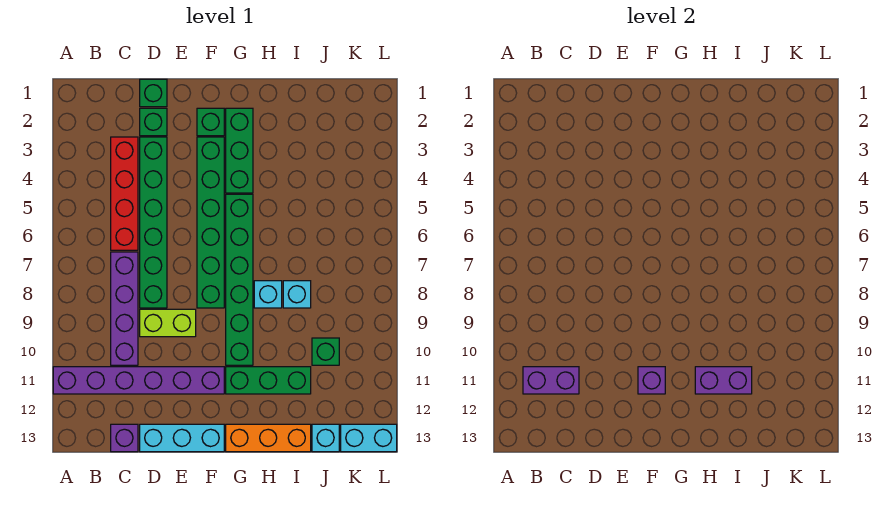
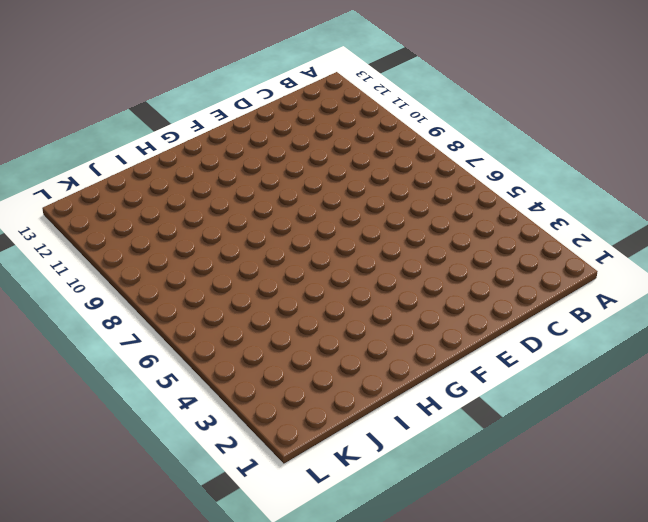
none -> purple brick A11:F11 level 1
none -> red brick C3:C6 level 1
none -> purple brick C7:C10 level 1

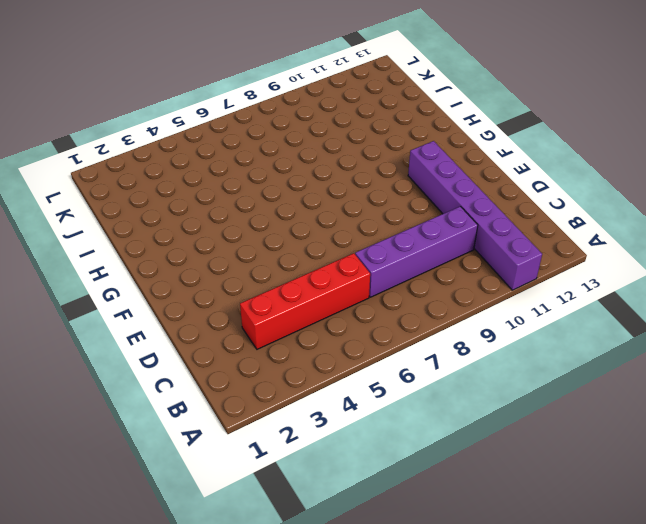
none -> purple brick C13 level 1
none -> green brick D1 level 1
none -> green brick D2 level 1

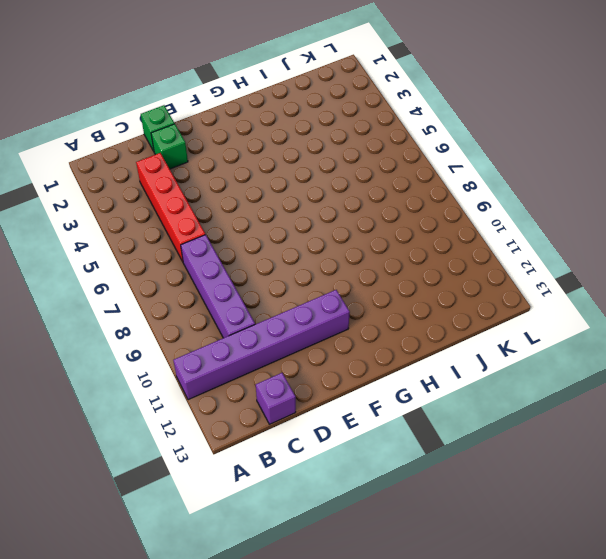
none -> green brick D3:D8 level 1
none -> lime brick D9:E9 level 1
none -> cyan brick D13:F13 level 1

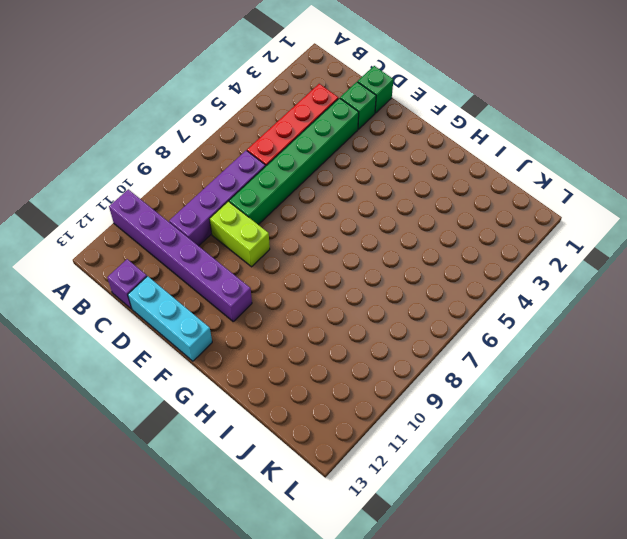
none -> green brick F2 level 1
none -> green brick F3:F8 level 1
none -> green brick G2:G4 level 1

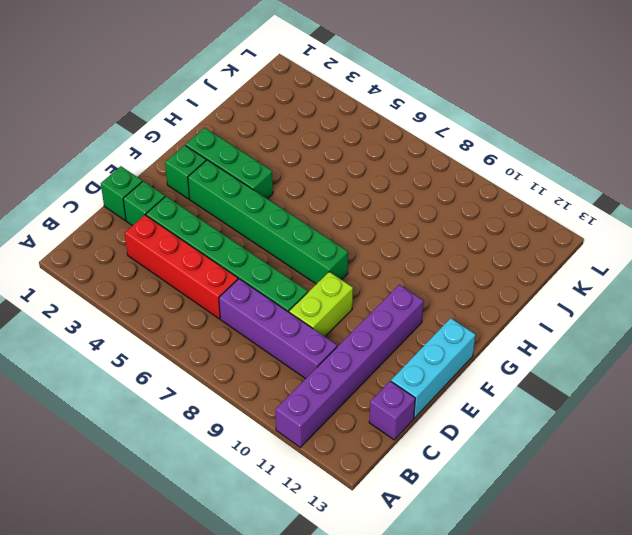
none -> green brick G5:G10 level 1
none -> green brick G11:I11 level 1
none -> orange brick G13:I13 level 1

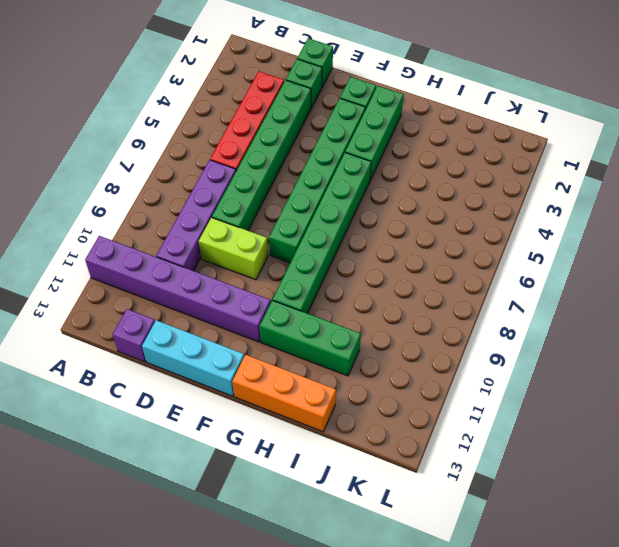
none -> cyan brick H8 level 1
none -> cyan brick I8 level 1
none -> green brick J10 level 1

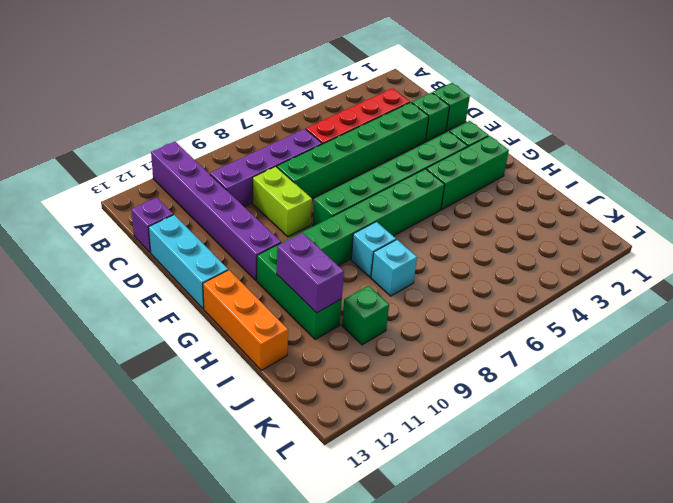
none -> cyan brick J13 level 1
none -> cyan brick K13:L13 level 1
none -> purple brick B11:C11 level 2

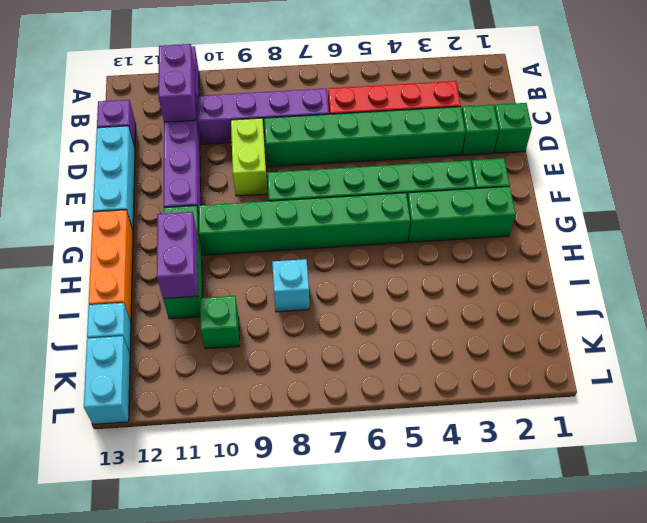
none -> cyan brick H8 level 1
none -> purple brick F11 level 2

